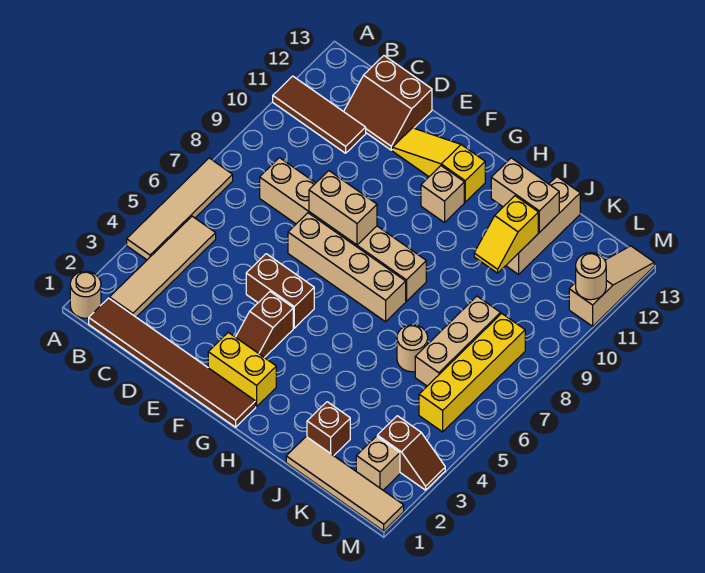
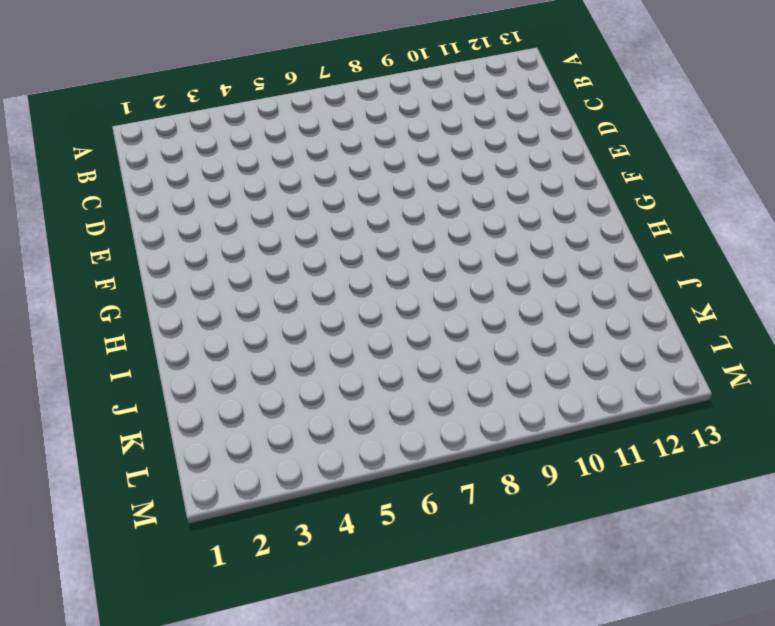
none -> tan round brick A1 level 1
none -> tan tile A4:A7 level 1
none -> brown tile A11:C11 level 1

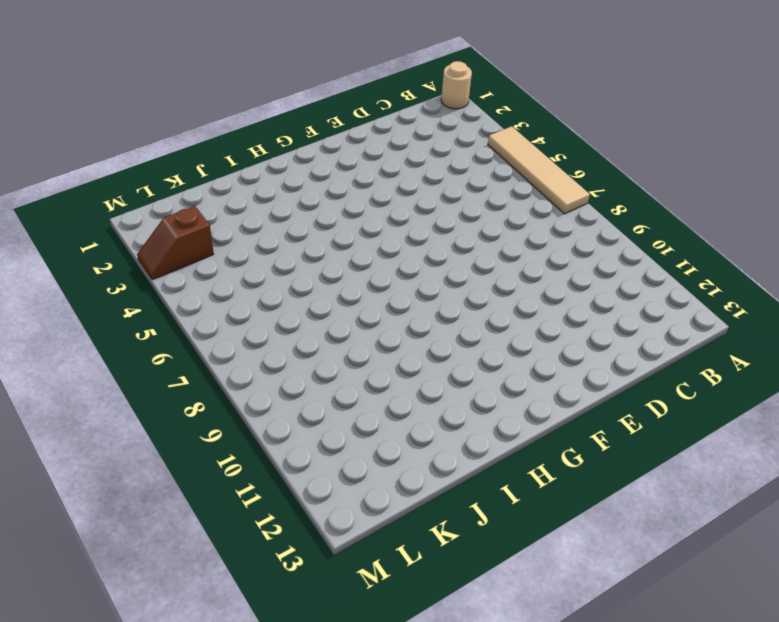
none -> brown tile A11:C11 level 1
none -> brown tile B1:G1 level 1
none -> tan tile B2:B5 level 1

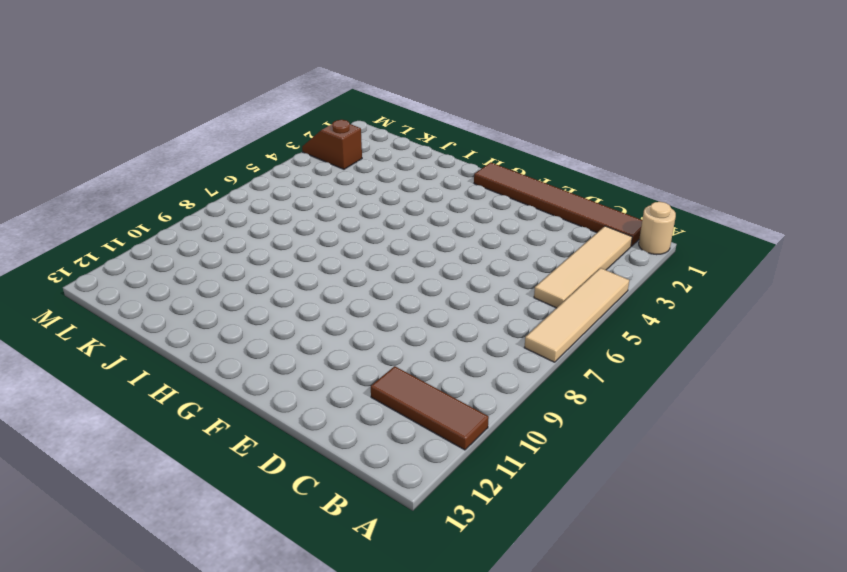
none -> tan brick C8:H8 level 1
none -> brown slope C12:D13 level 1 top 13
none -> brown brick E5:F5 level 1

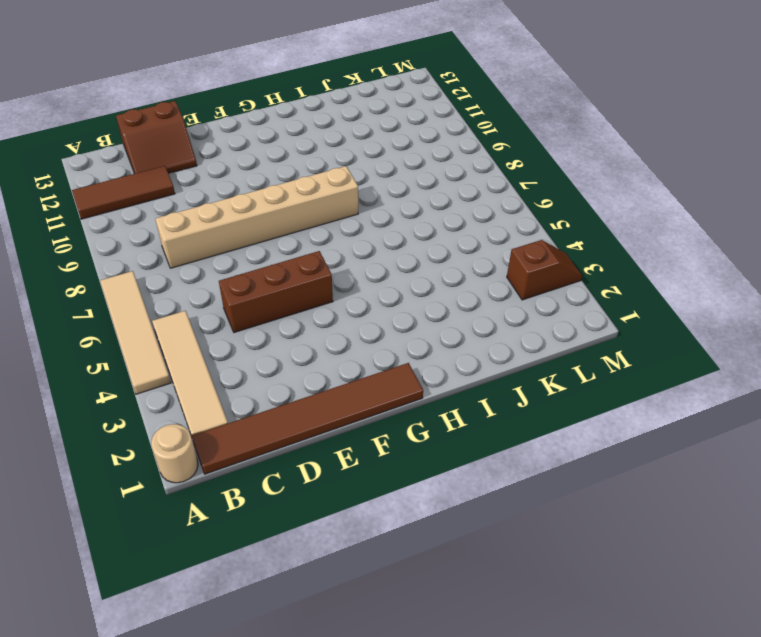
brown brick D5:F5 level 1 -> brown brick E5:F5 level 1
none -> tan brick E7:H7 level 1
none -> yellow slope E12:G12 level 1 top G
none -> yellow brick F2:G2 level 1

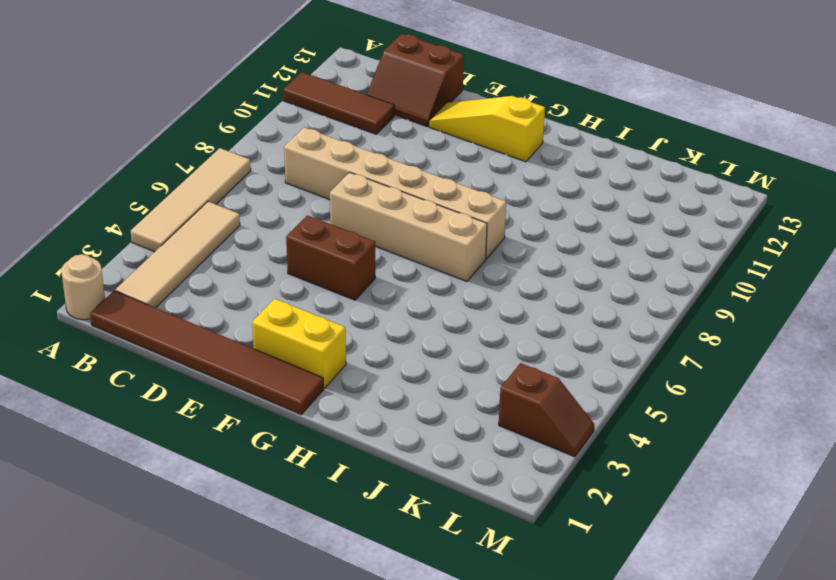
none -> brown slope F3:F4 level 1 top 4
none -> tan brick G11 level 1
none -> tan tile J1:M1 level 1

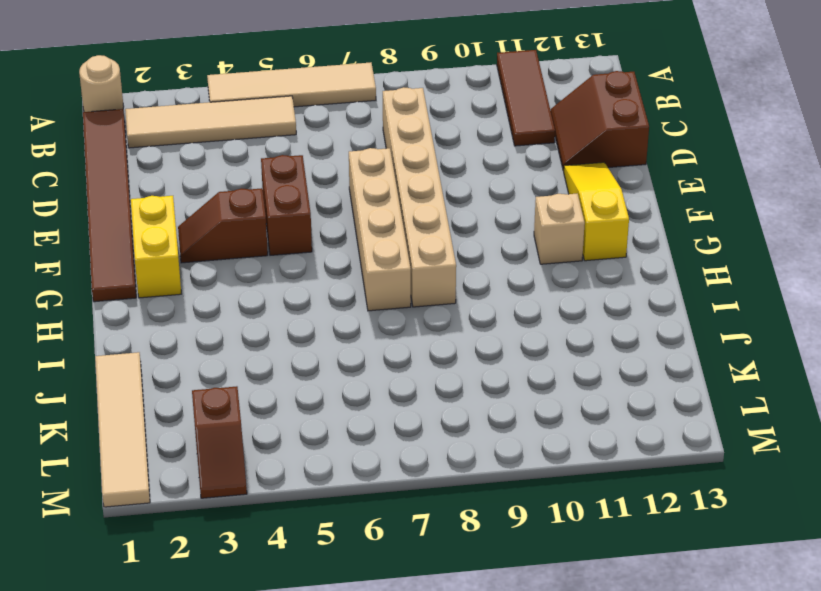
none -> brown brick J2 level 1
none -> tan round brick J6 level 1
none -> tan brick J11:J13 level 1

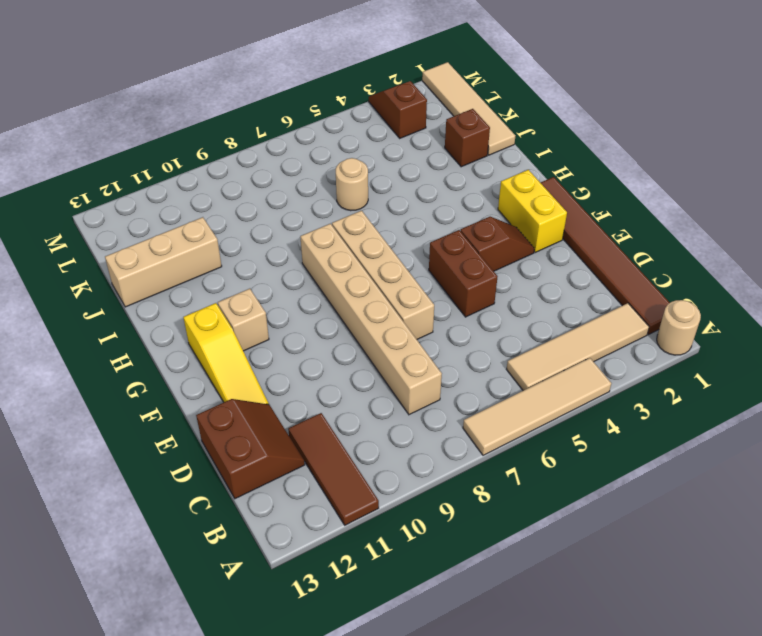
none -> tan brick K6:K8 level 1
none -> tan brick L2 level 1
none -> yellow brick L5:L8 level 1

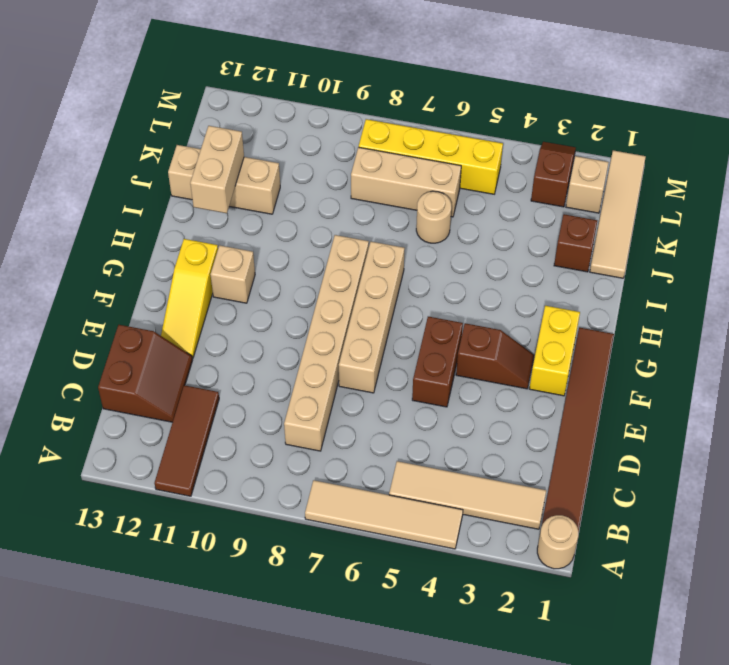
none -> tan slope M11:M13 level 1 top 11
none -> tan brick E8:F8 level 2
none -> yellow slope J10:J11 level 2 top 11

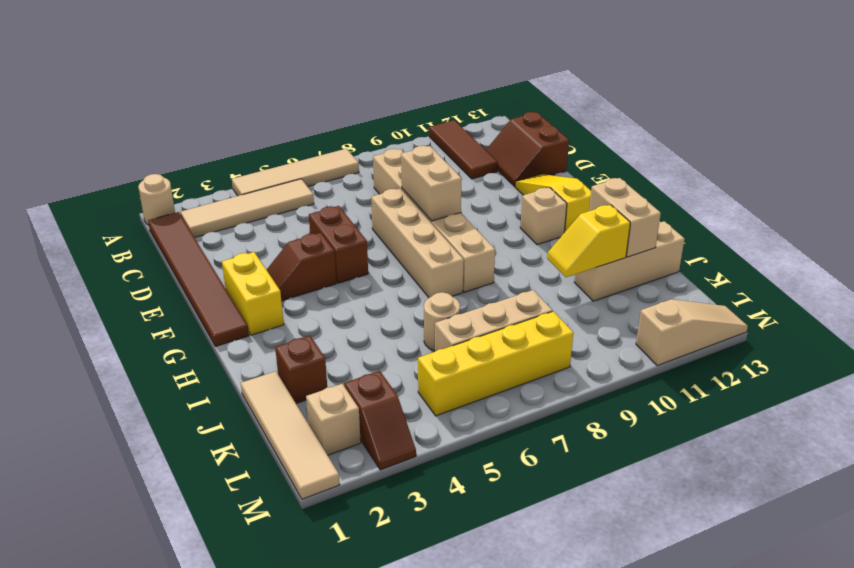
none -> tan round brick M11 level 2

